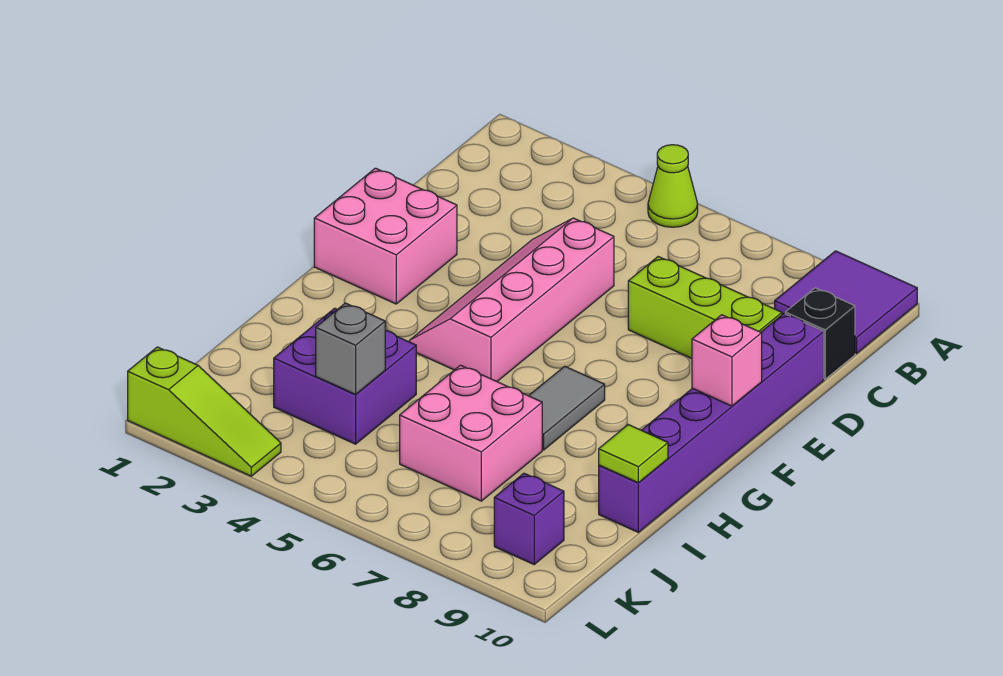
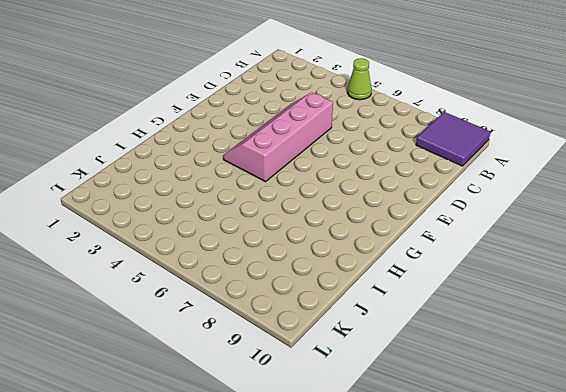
none -> black brick C10 level 1
none -> lime brick D7:D9 level 1
none -> purple brick D10:I10 level 1

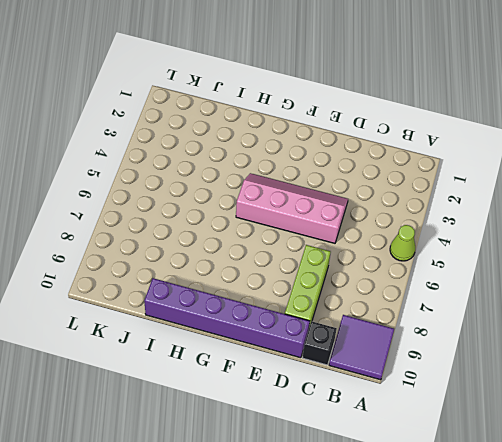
none -> pink brick E1:F2 level 1
none -> grey tile G7:H7 level 1
none -> purple brick I3:J4 level 1

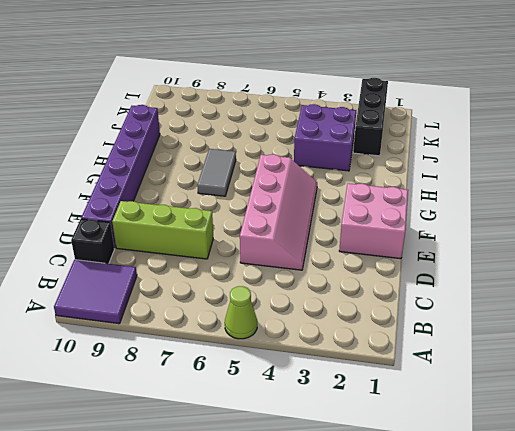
black brick J2:L2 level 1 -> lime slope L1:L3 level 1 top 1
none -> pink brick I6:J7 level 1
none -> purple brick K9 level 1
none -> pink brick F10 level 2

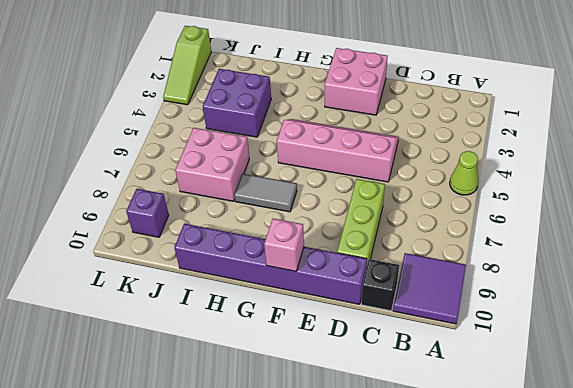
none -> lime tile I10 level 2
none -> grey brick J4 level 2

